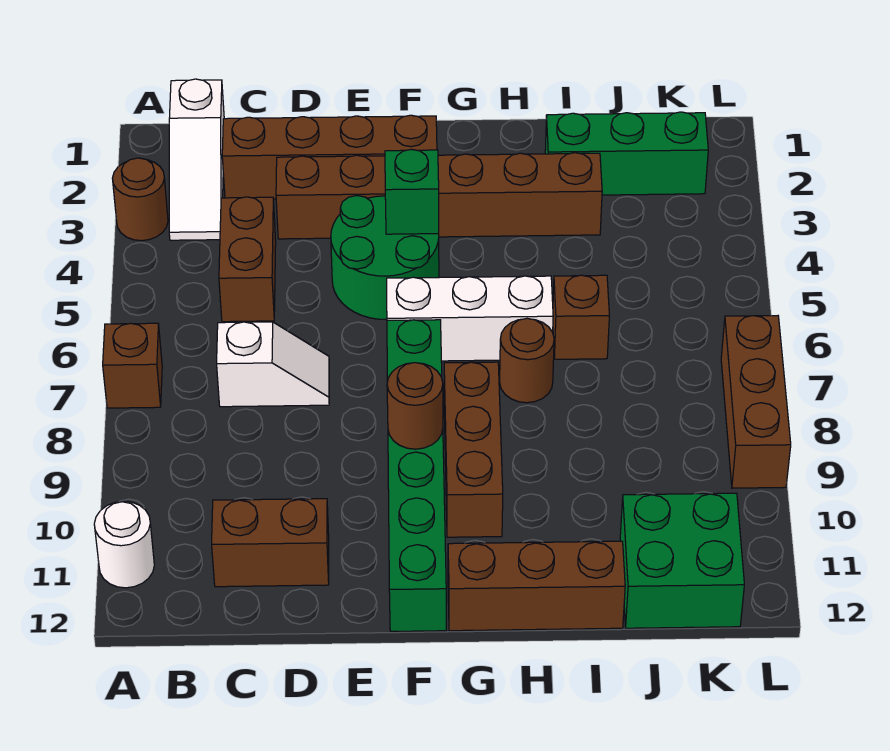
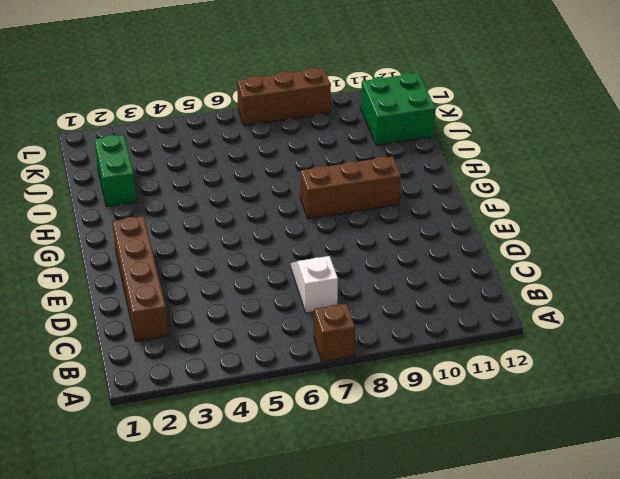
green brick I2:J2 level 1 -> green brick I2:K2 level 1
none -> brown round brick A3 level 1
none -> white round brick A11 level 1
none -> white slope B1:B3 level 1 top 1

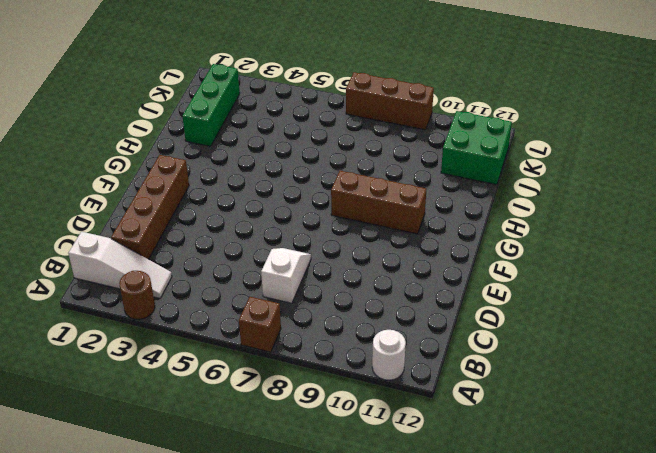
none -> brown brick C4:C5 level 1
none -> brown brick C11:D11 level 1
none -> brown brick D3:I3 level 1

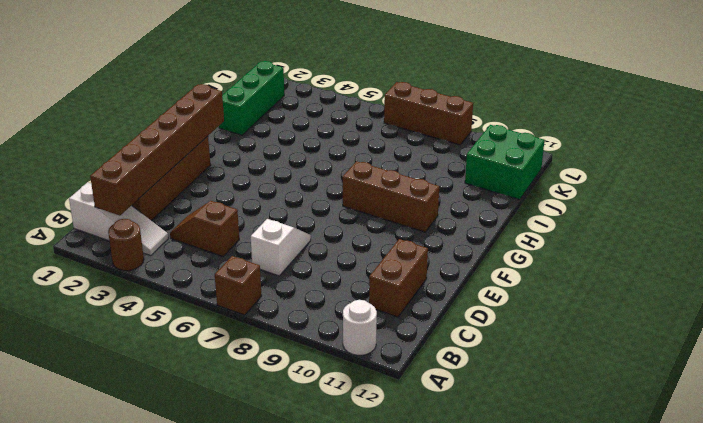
brown brick B2:G2 level 2 -> brown brick D3:I3 level 1
brown slope C4:C5 level 1 top 5 -> brown brick C4:C5 level 1
none -> green round brick E4:F5 level 1
none -> white brick F6:H6 level 1
none -> green brick F7:F12 level 1

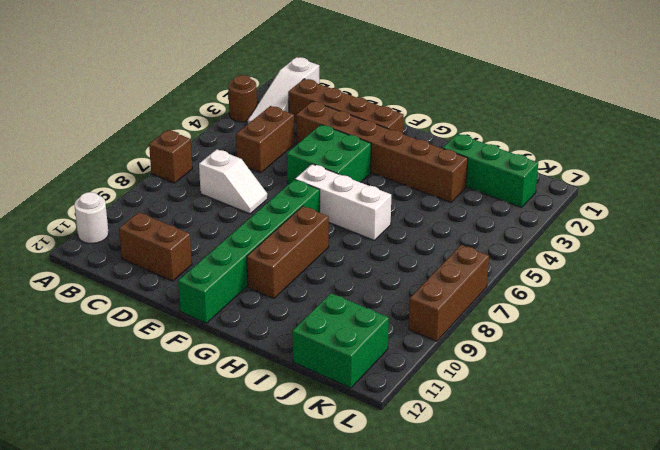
green brick E4:F5 level 1 -> green round brick E4:F5 level 1
none -> brown brick G12:I12 level 1
none -> brown round brick H7 level 1
none -> brown brick I6 level 1

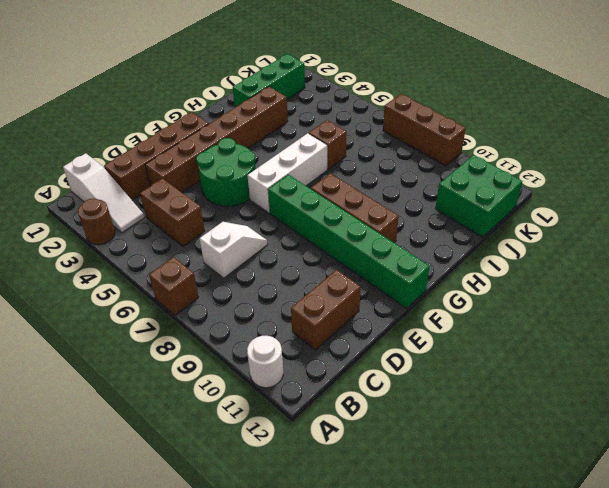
none -> brown brick G12:I12 level 1
none -> brown round brick H7 level 1
none -> green brick F4 level 2

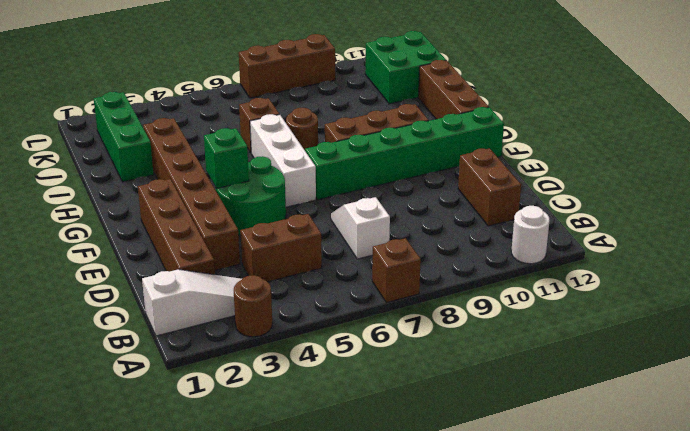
none -> brown round brick F9 level 2

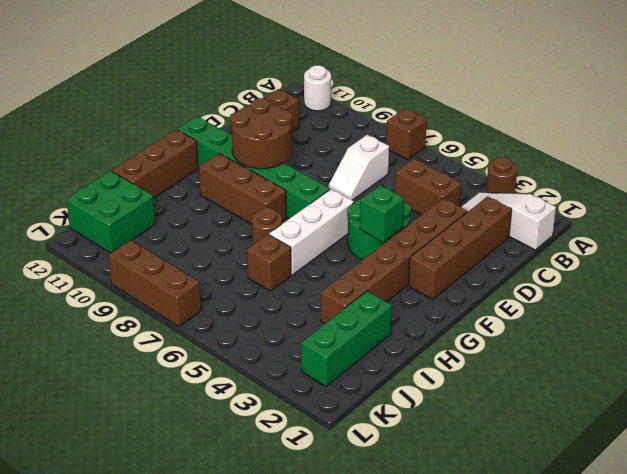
brown round brick E9:F10 level 2 -> brown round brick F9 level 2

